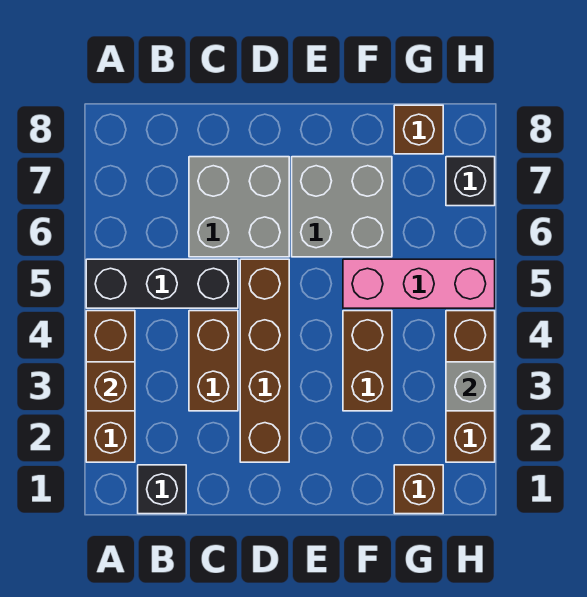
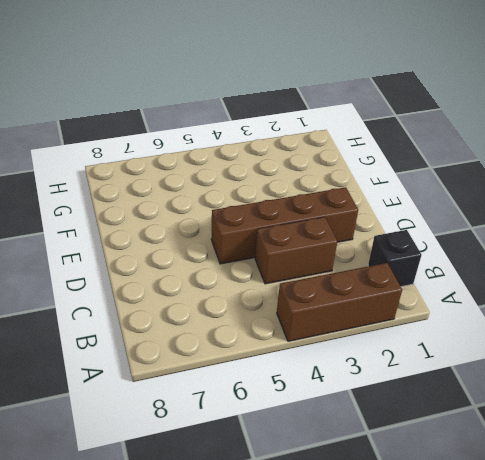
none -> black brick A5:C5 level 1
none -> grey brick C6:D7 level 1
none -> grey brick E6:F7 level 1

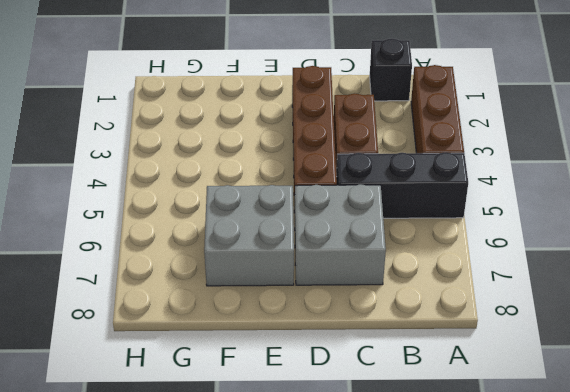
none -> brown brick F3:F4 level 1
none -> pink brick F5:H5 level 1
none -> brown brick G1 level 1

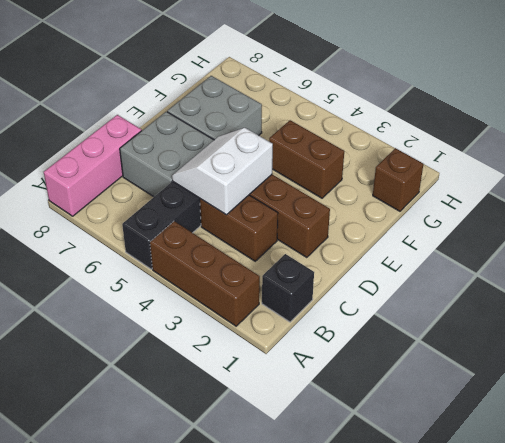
pink brick A8:C8 level 1 -> pink brick F5:H5 level 1
white slope C4:D5 level 2 top 4 -> none
none -> brown brick G8 level 1
none -> brown brick H2:H4 level 1
none -> black brick H7 level 1

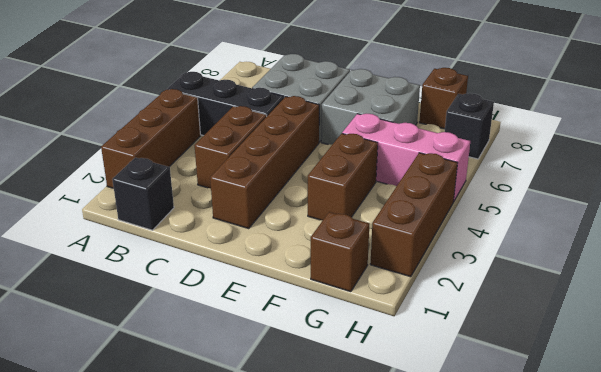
none -> brown brick A3 level 2
none -> grey brick H3 level 2

